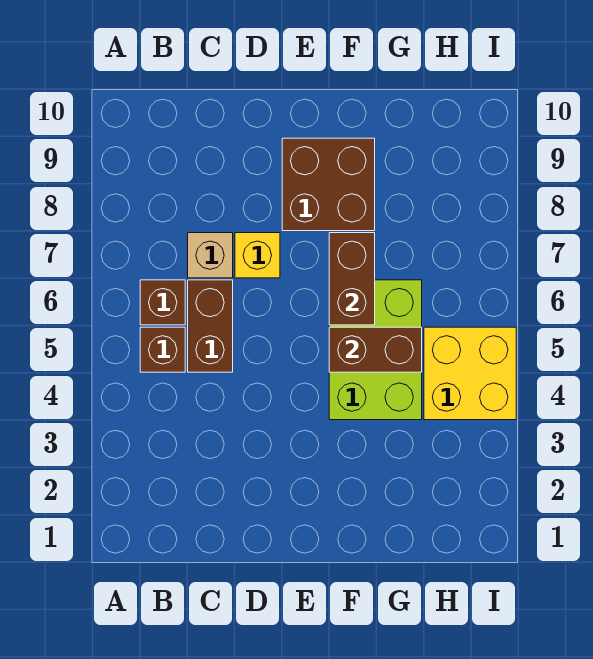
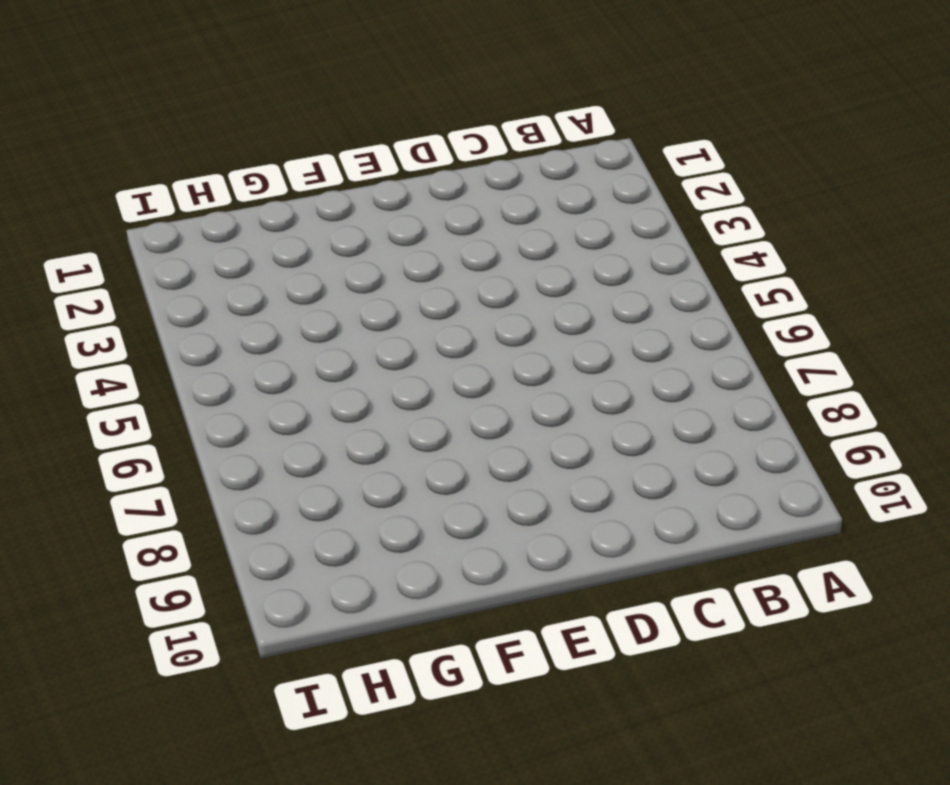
none -> brown brick B5 level 1
none -> brown brick B6 level 1

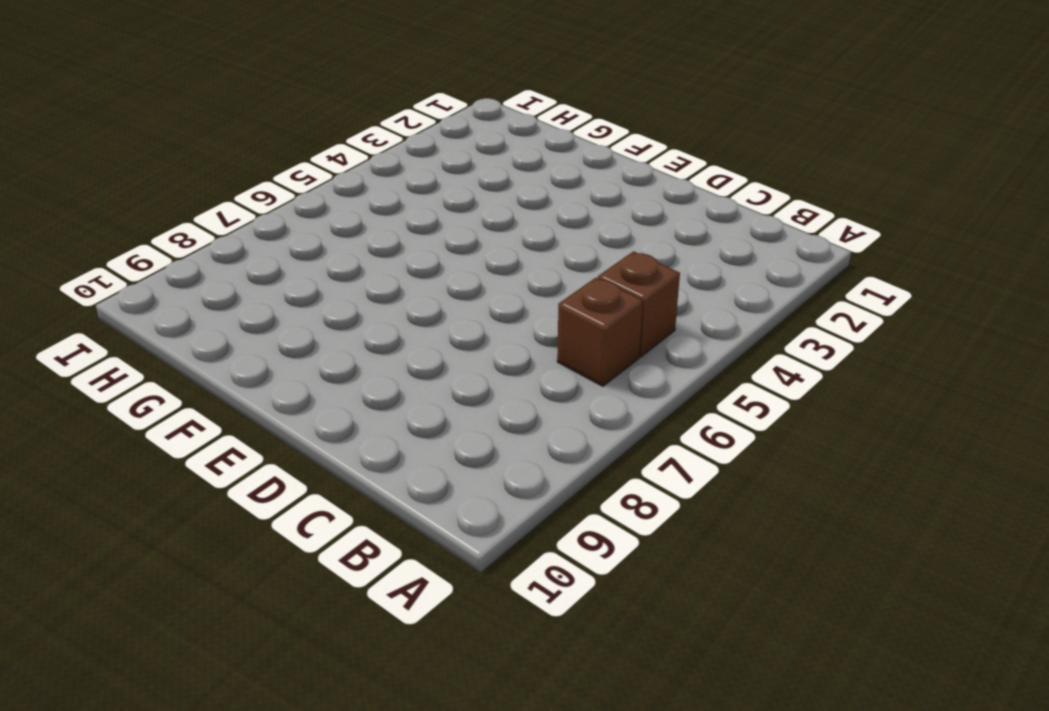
none -> brown brick C5:C6 level 1
none -> tan brick C7 level 1

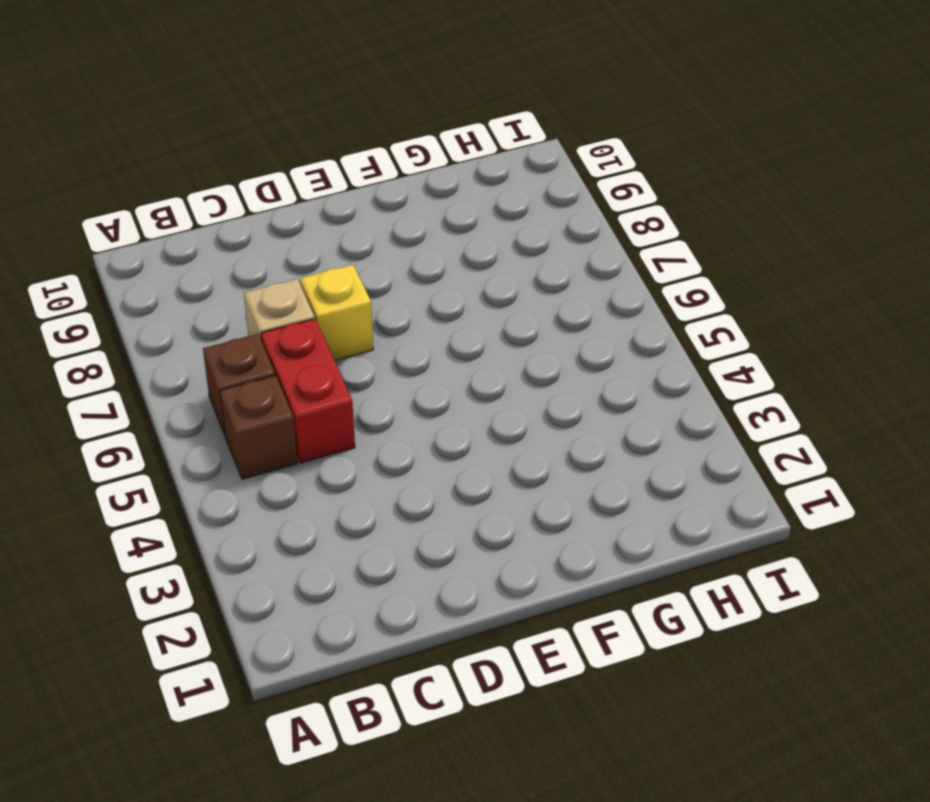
red brick C5:C6 level 1 -> brown brick C5:C6 level 1
none -> brown brick E8:F9 level 1
none -> lime brick F4:G6 level 1

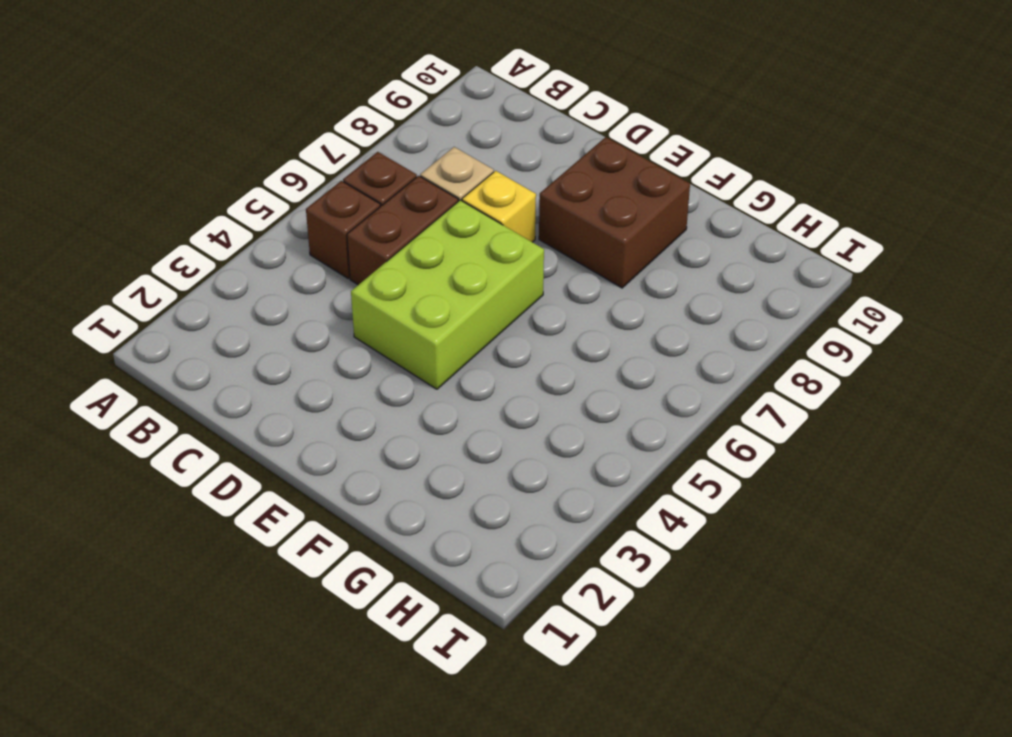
lime brick D4:E6 level 1 -> lime brick F4:G6 level 1
none -> yellow brick H4:I5 level 1
none -> brown brick F5:G5 level 2

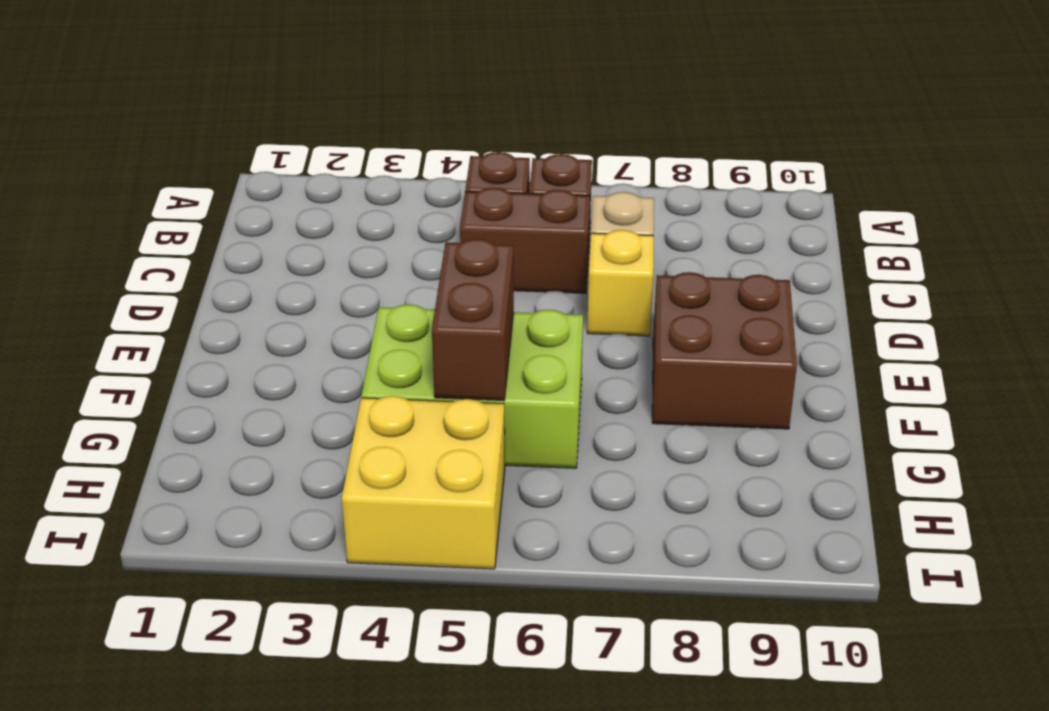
none -> brown brick F6:F7 level 2

